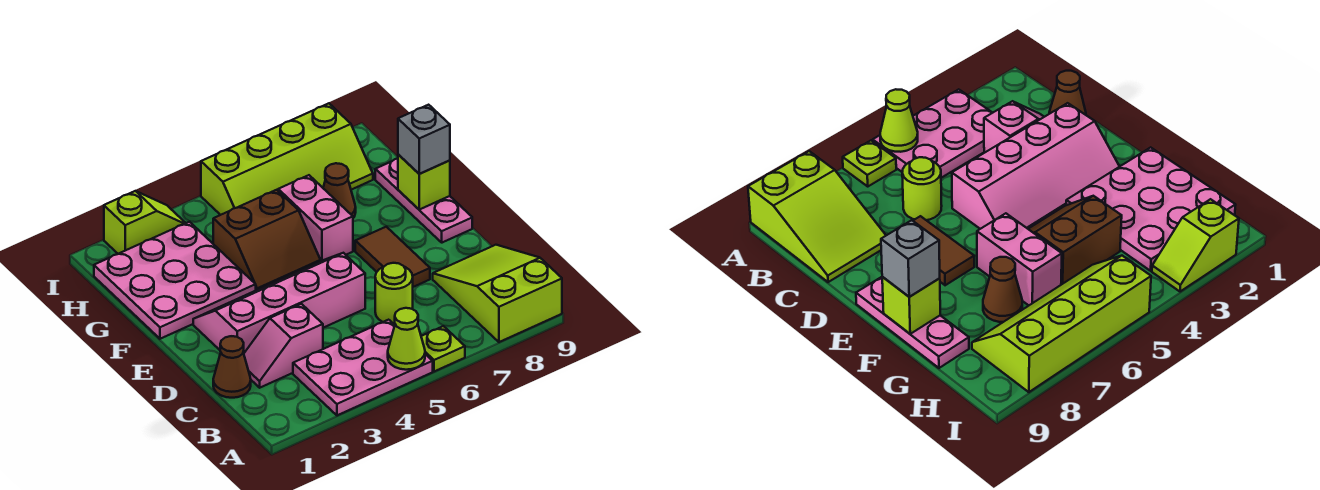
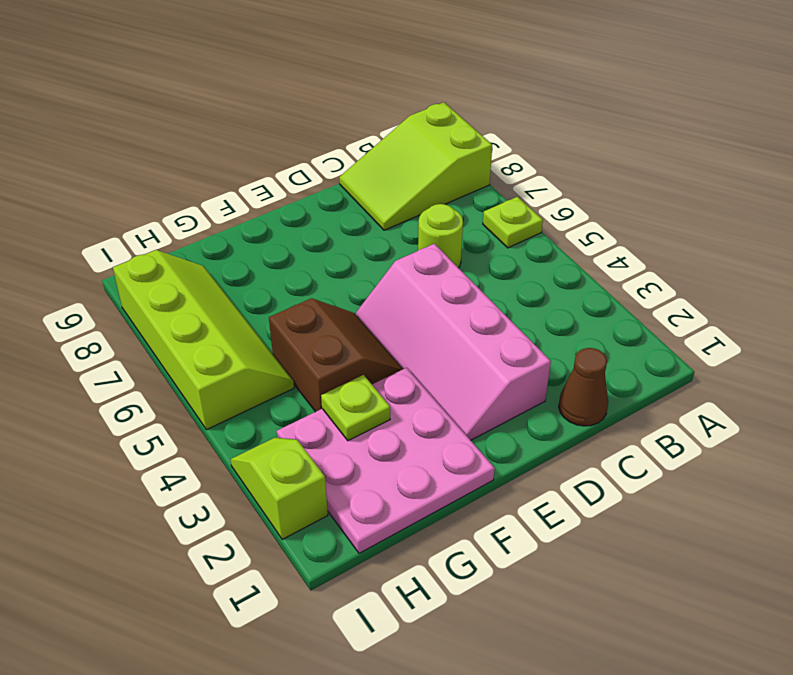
lime plate G3 level 2 -> none
none -> pink plate A3:B5 level 1
none -> pink slope C2:C3 level 1 top 3
none -> brown tile D7:E7 level 1

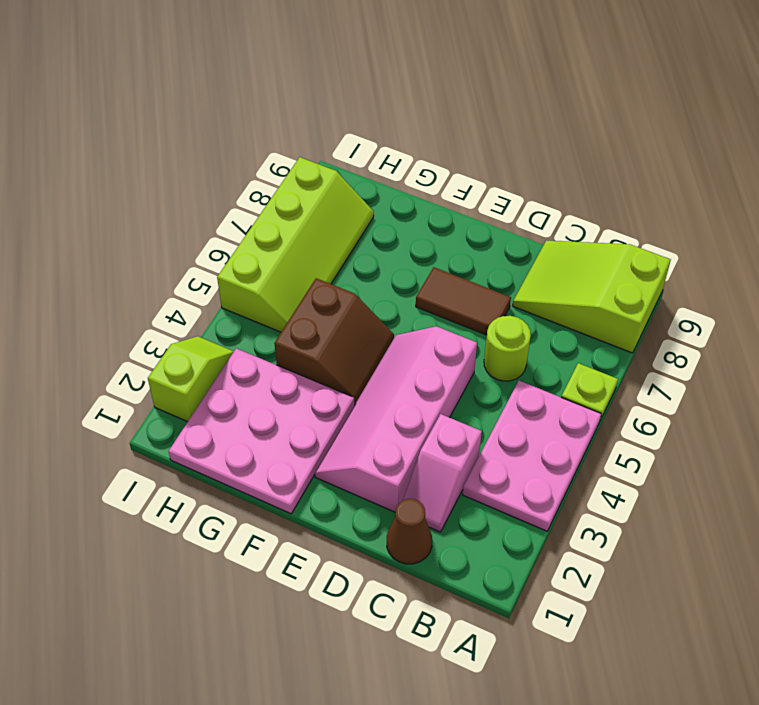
none -> pink plate E9:G9 level 1
none -> pink brick F6:G6 level 1
none -> brown cone G7 level 1

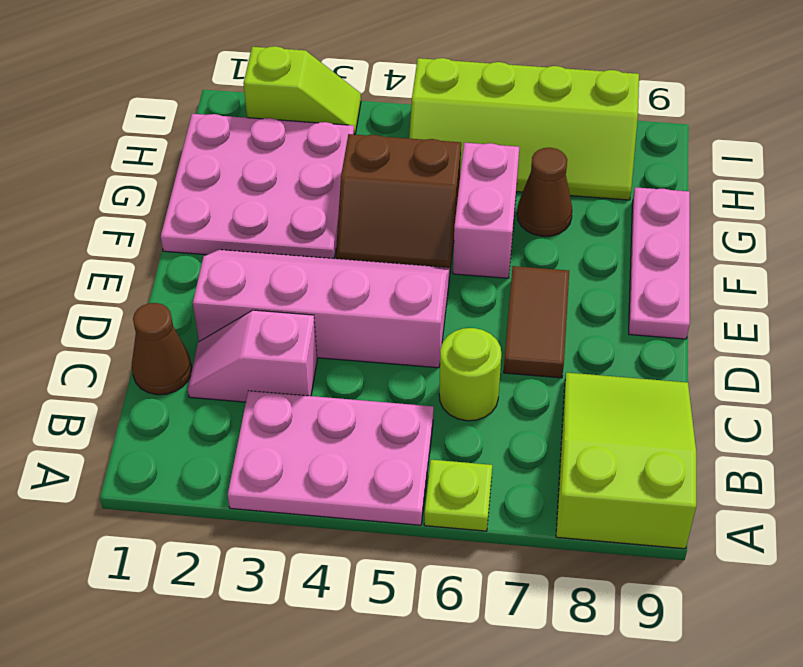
none -> lime cone A5 level 2
none -> lime brick F9 level 2
none -> grey brick F9 level 3

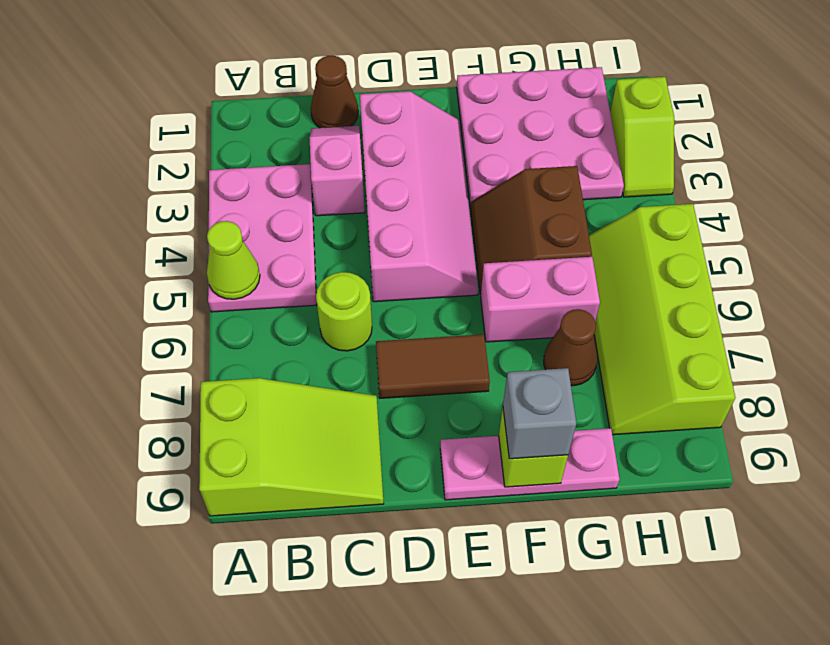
none -> lime plate A6 level 1

